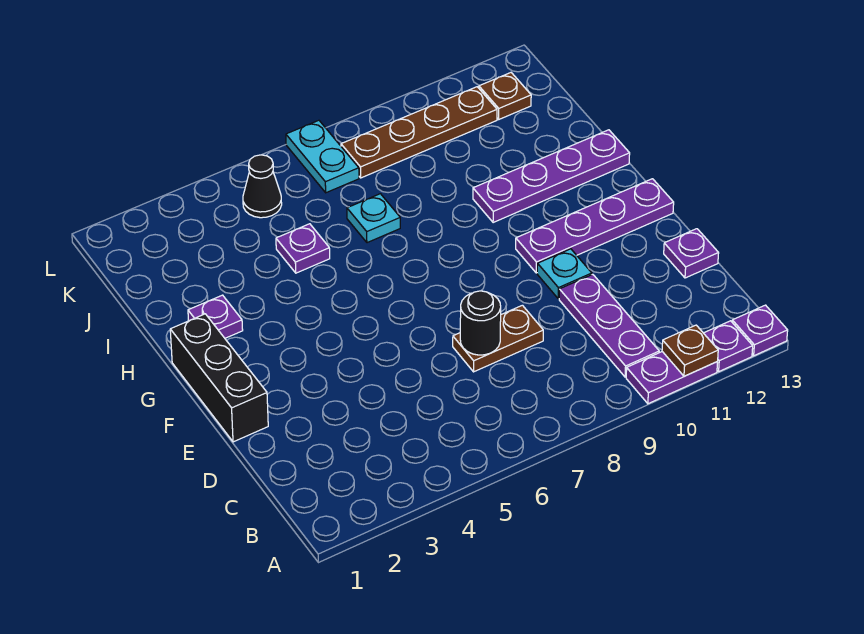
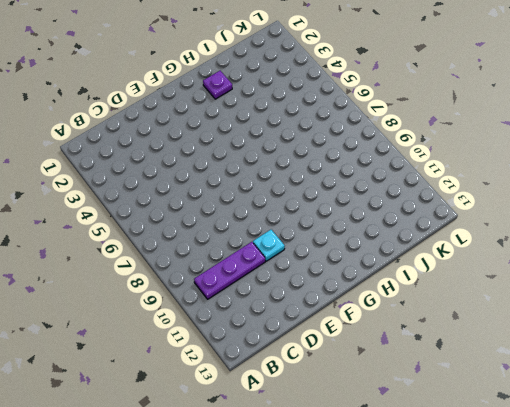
none -> purple plate A10:A11 level 1
none -> purple plate A12 level 1
none -> purple plate A13 level 1

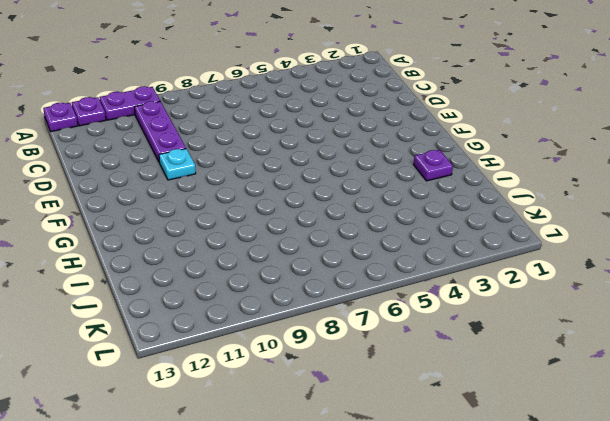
none -> brown plate D7:D8 level 1
none -> purple plate D13 level 1
none -> black brick E1:G1 level 1

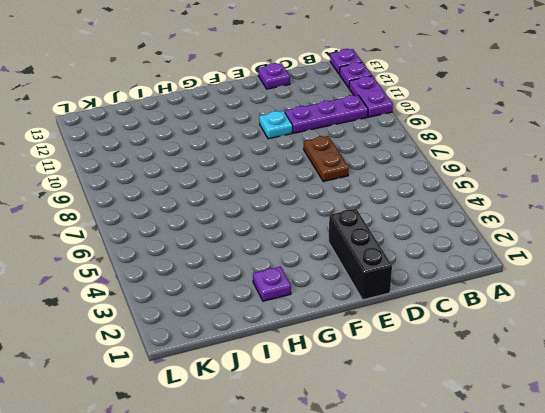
black brick E1:E3 level 1 -> black brick E1:G1 level 1
none -> purple plate F10:F13 level 1
none -> purple plate H10:H13 level 1
none -> purple plate I5 level 1

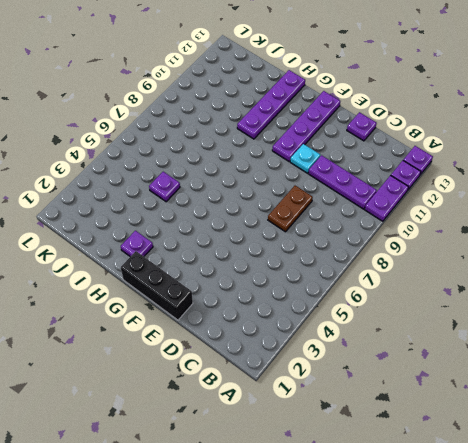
none -> cyan plate I7 level 1
none -> black cone K5 level 1
none -> cyan plate K7:L7 level 1

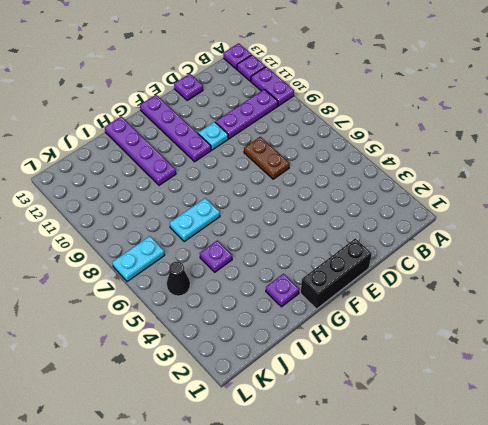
cyan plate H7:I7 level 1 -> cyan plate I7 level 1
none -> brown plate K8:K11 level 1
none -> brown plate K12 level 1
none -> brown plate A11 level 2

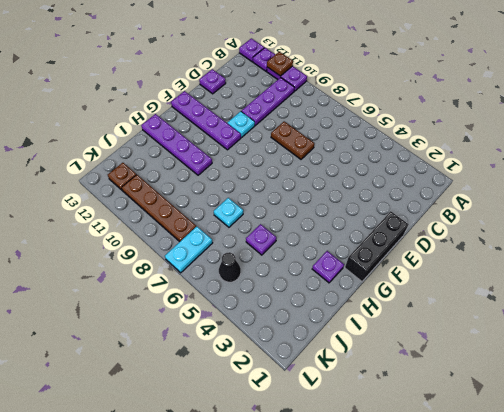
none -> black round brick D7 level 2

